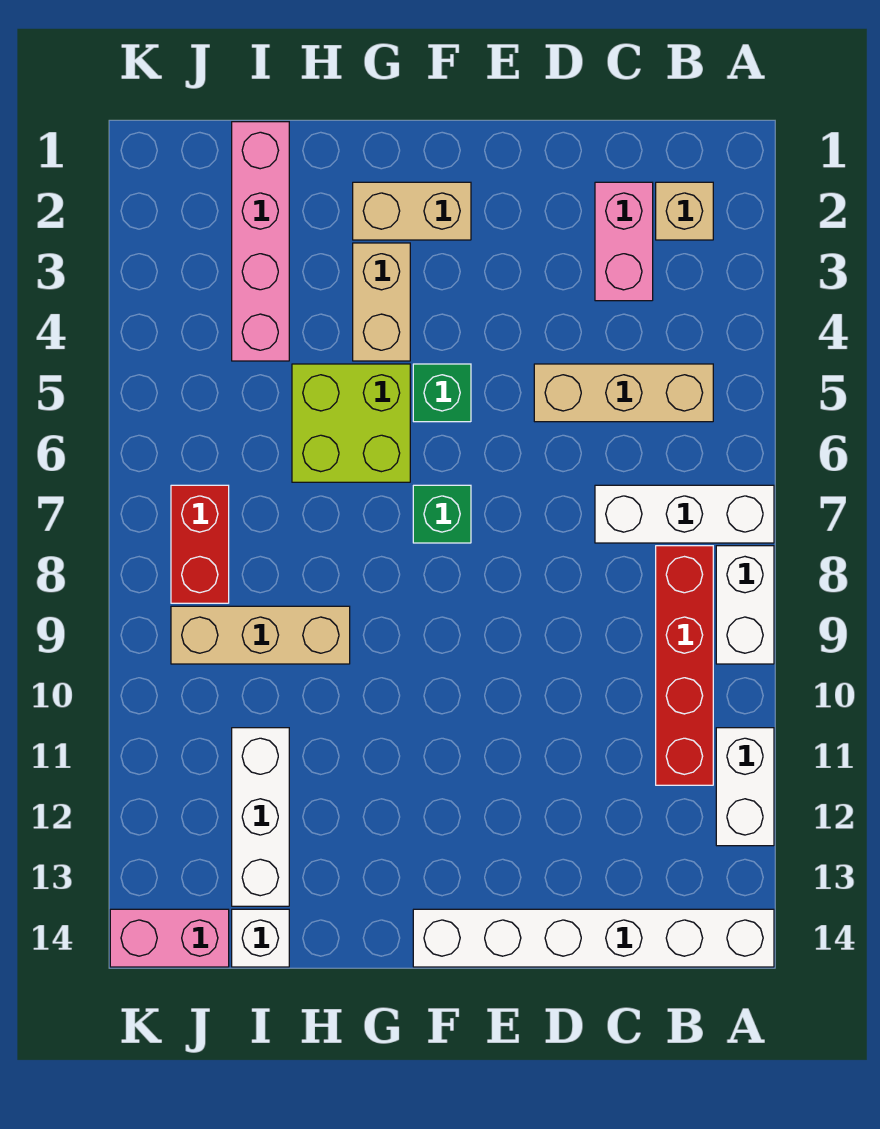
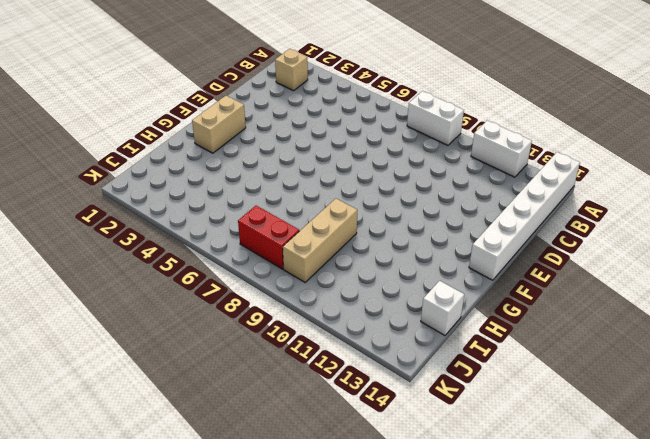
none -> white brick A7:C7 level 1
none -> tan brick B5:D5 level 1
none -> red brick B8:B11 level 1

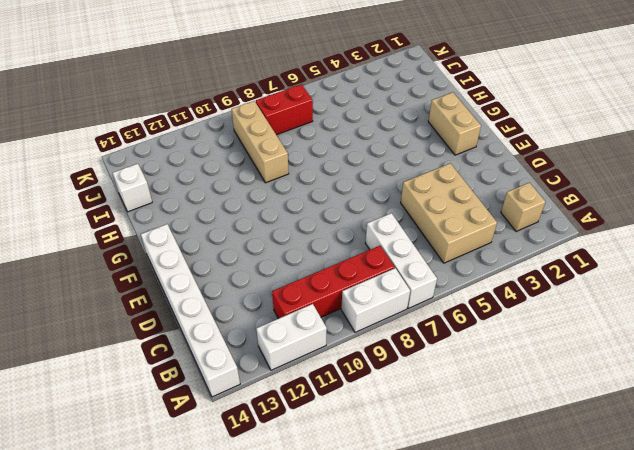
tan brick B4:D5 level 1 -> tan brick B5:D5 level 1
none -> pink brick C2:C3 level 1
none -> green brick F5 level 1
none -> green brick F7 level 1

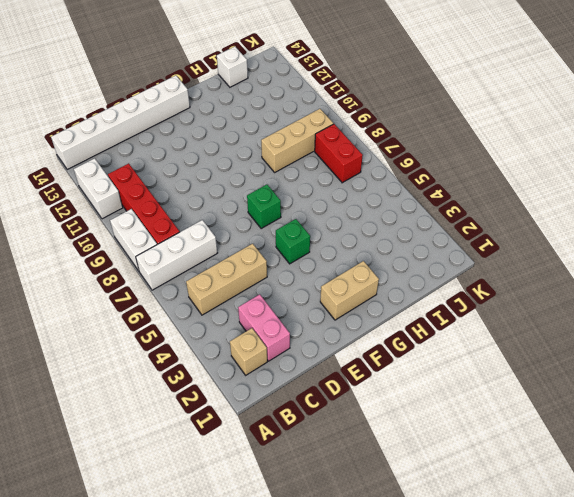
none -> tan brick G3:G4 level 1
none -> lime brick G5:H6 level 1
none -> pink brick I1:I4 level 1

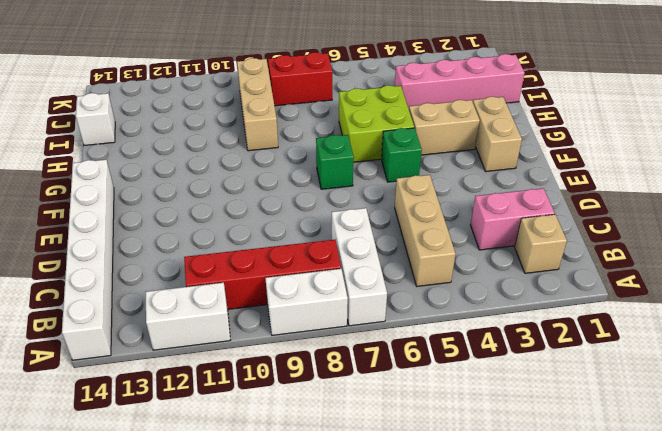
none -> white brick I11:I13 level 1
none -> pink brick J14:K14 level 1

